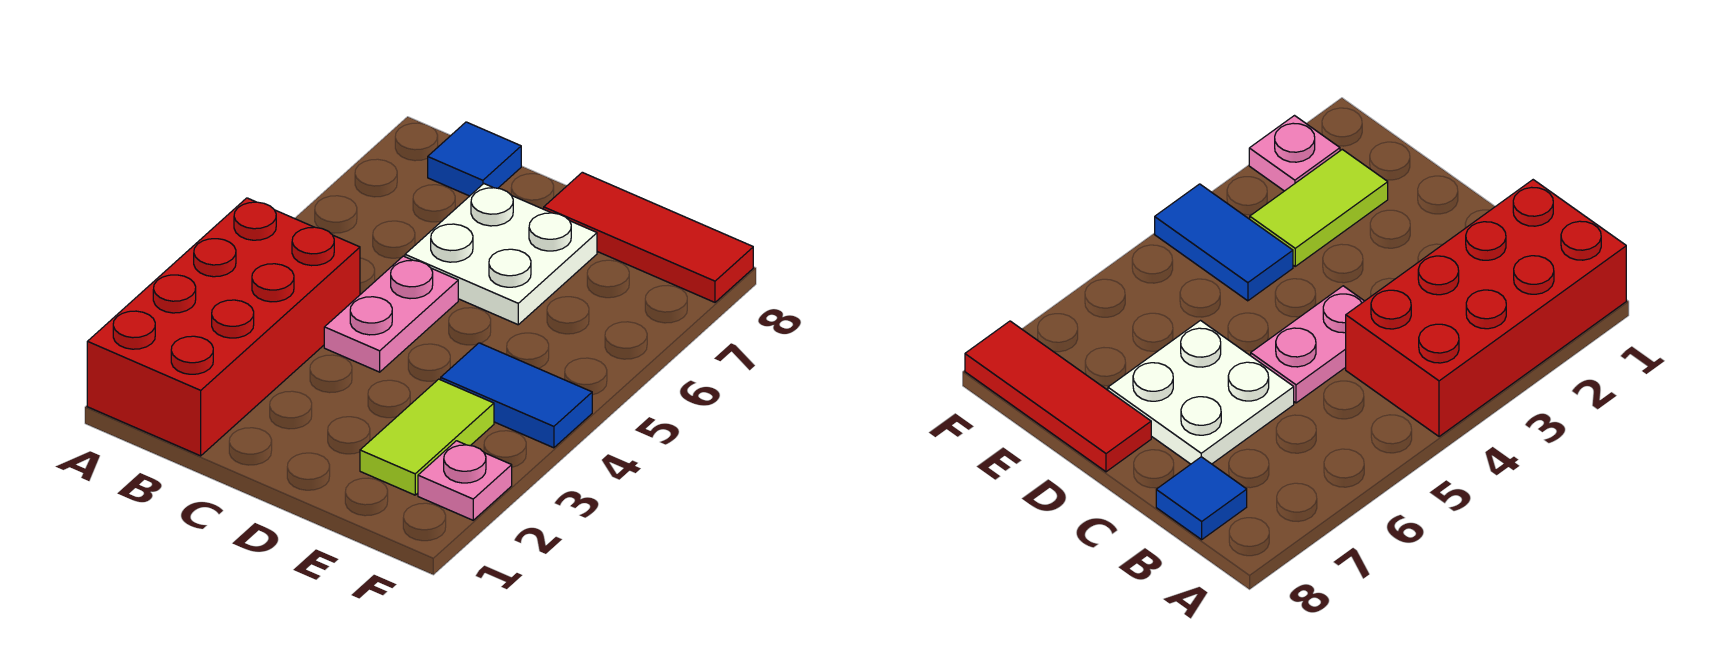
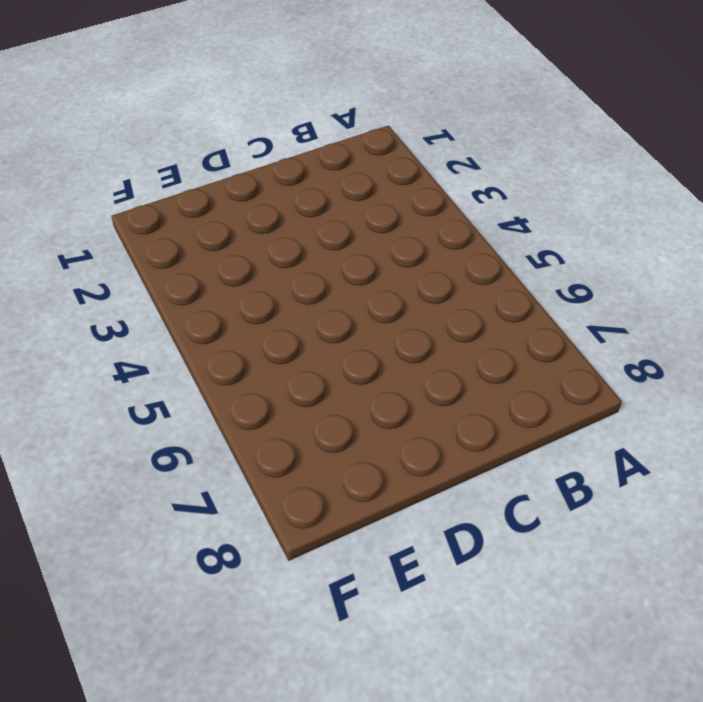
none -> red brick A1:B4 level 1
none -> blue tile B8 level 1

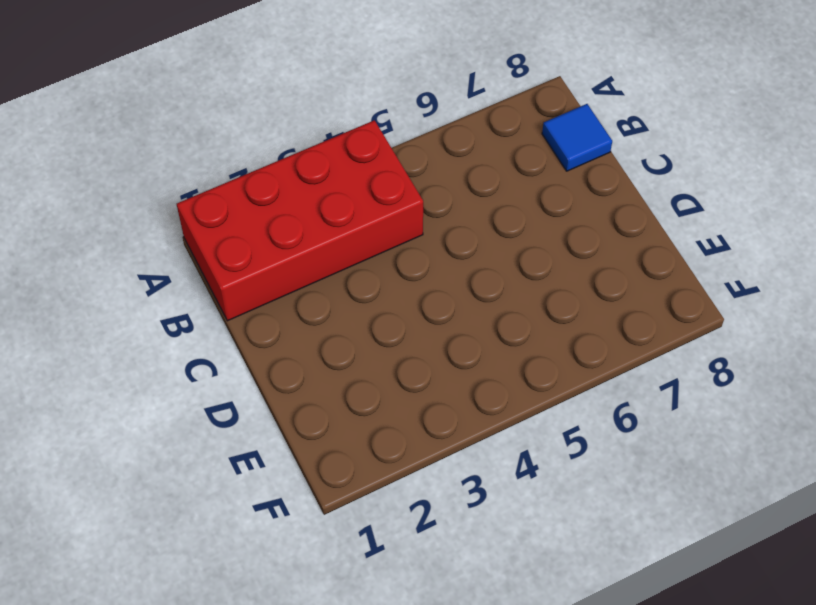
none -> pink plate C4:C5 level 1
none -> white plate C6:D7 level 1

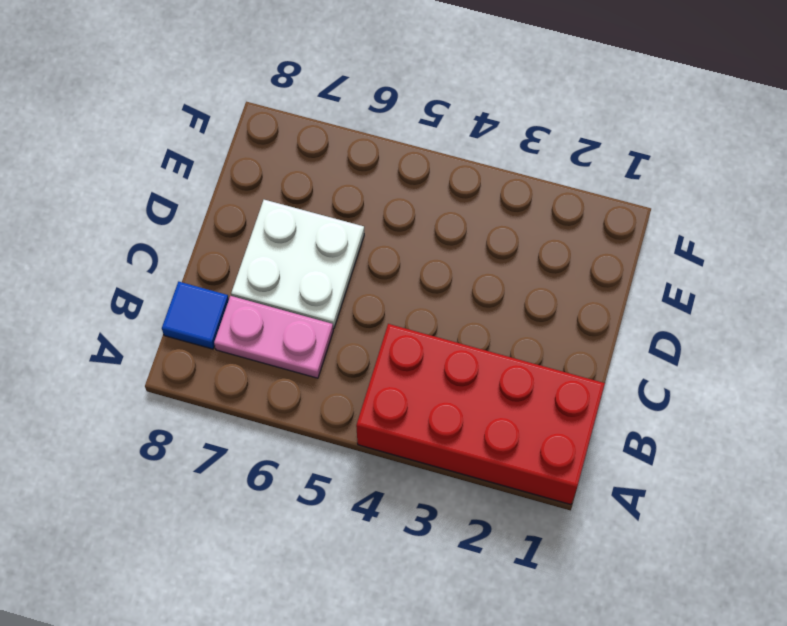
pink plate B6:B7 level 1 -> pink plate C4:C5 level 1
none -> red tile D8:F8 level 1
none -> lime tile E2:E3 level 1

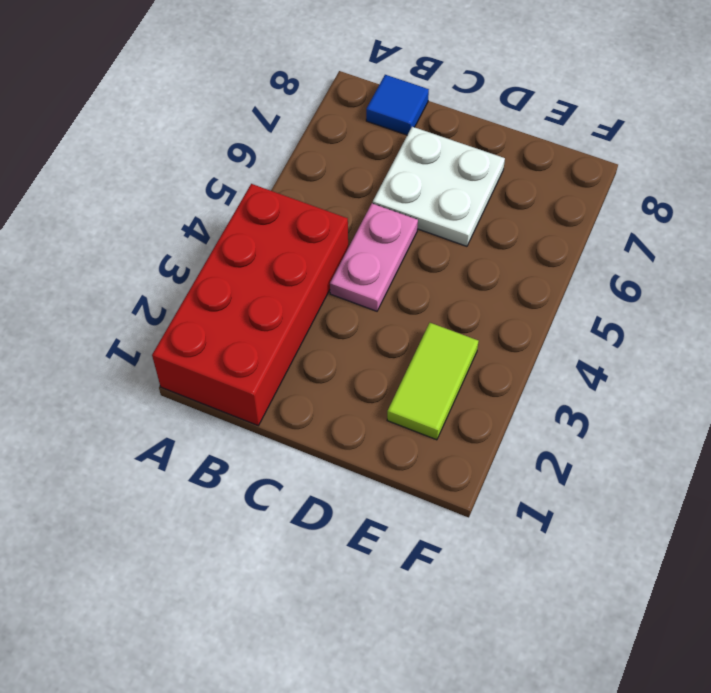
none -> red tile D8:F8 level 1
none -> blue tile E4:F4 level 1

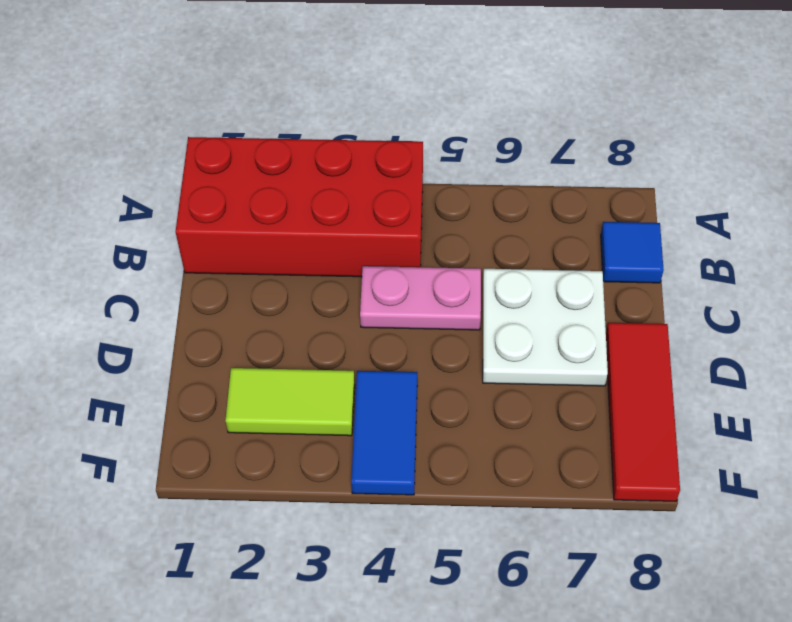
none -> pink plate F2 level 1

